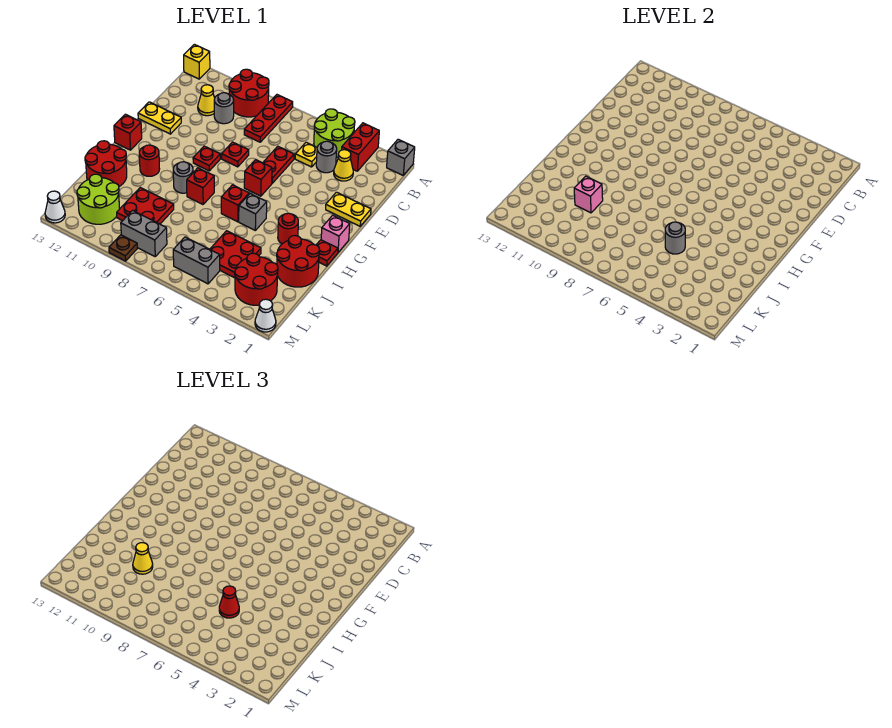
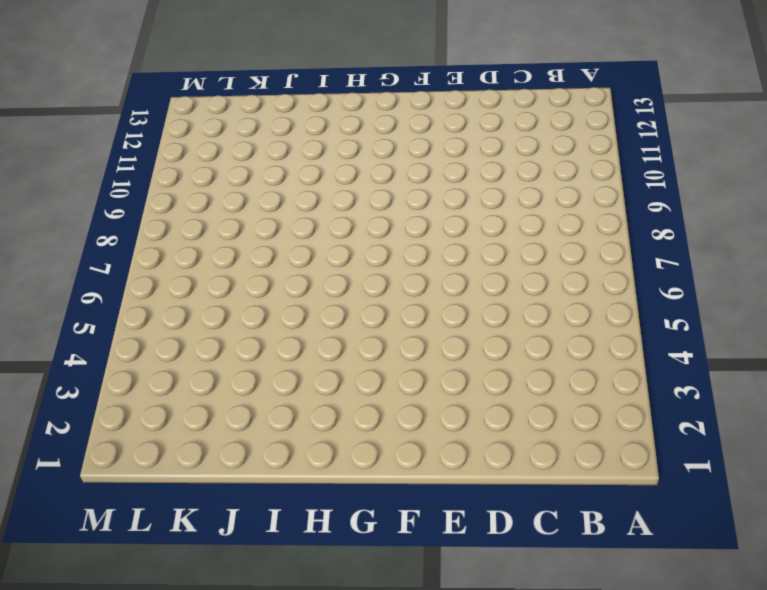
none -> grey brick A1 level 1
none -> red brick A3:B3 level 1
none -> lime round brick A4:B5 level 1
none -> red plate A8:C8 level 1

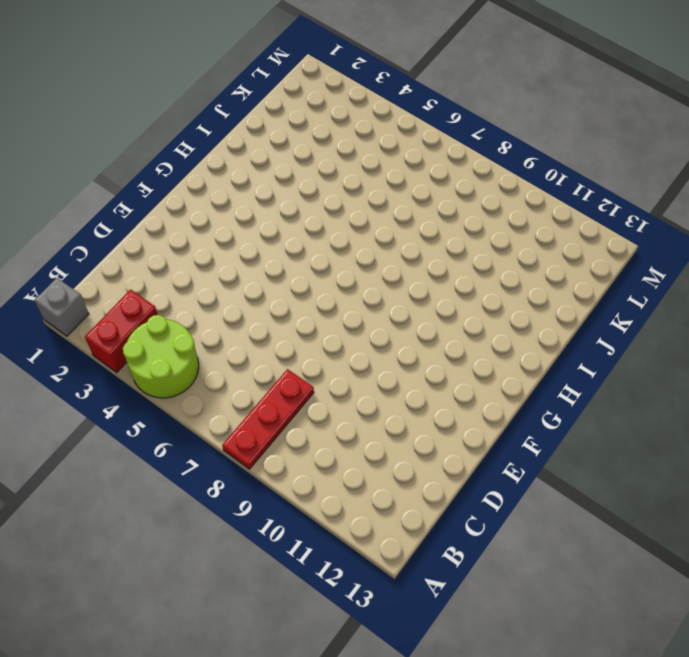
none -> red round brick A9:B10 level 1
none -> yellow brick A13 level 1
none -> yellow cone C3 level 1
none -> grey round brick C4 level 1

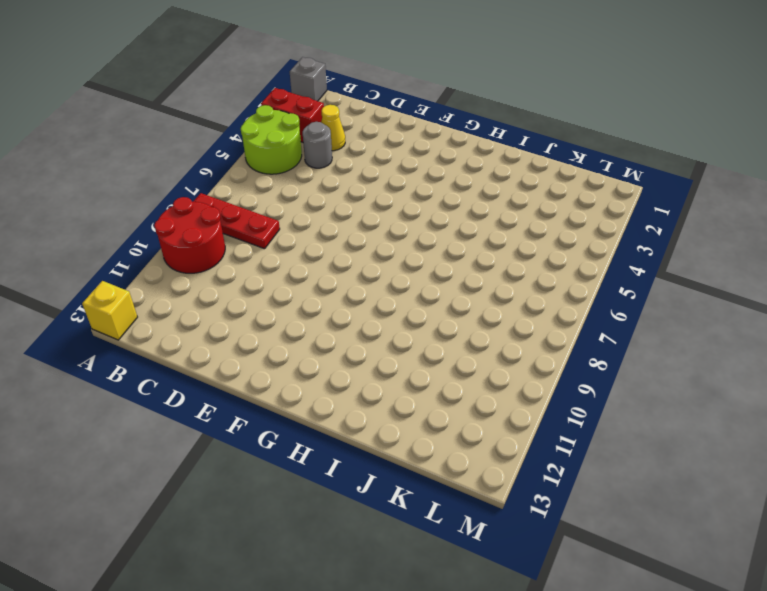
none -> yellow plate C5 level 1
none -> grey round brick C10 level 1
none -> yellow cone C11 level 1
none -> red plate D6:E6 level 1

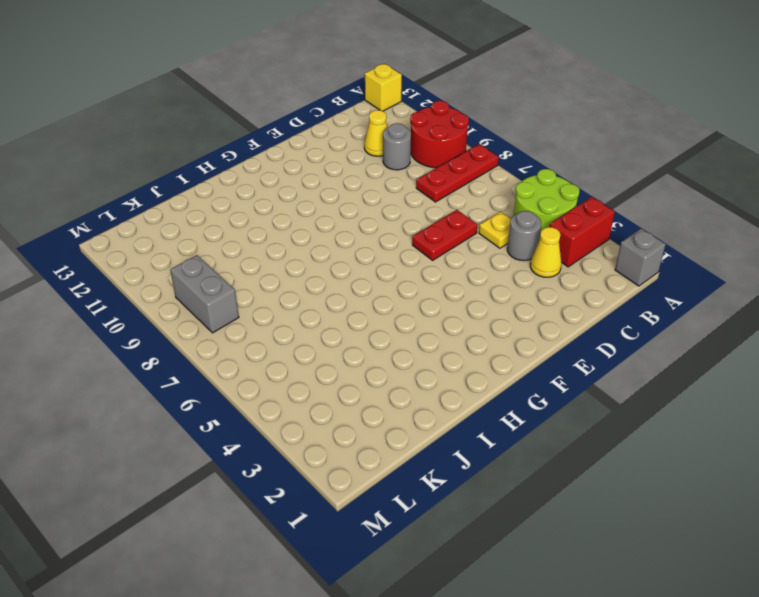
none -> yellow plate E1:E2 level 1
none -> red plate E8 level 1
none -> yellow plate E12:E13 level 1
none -> red brick F6 level 1

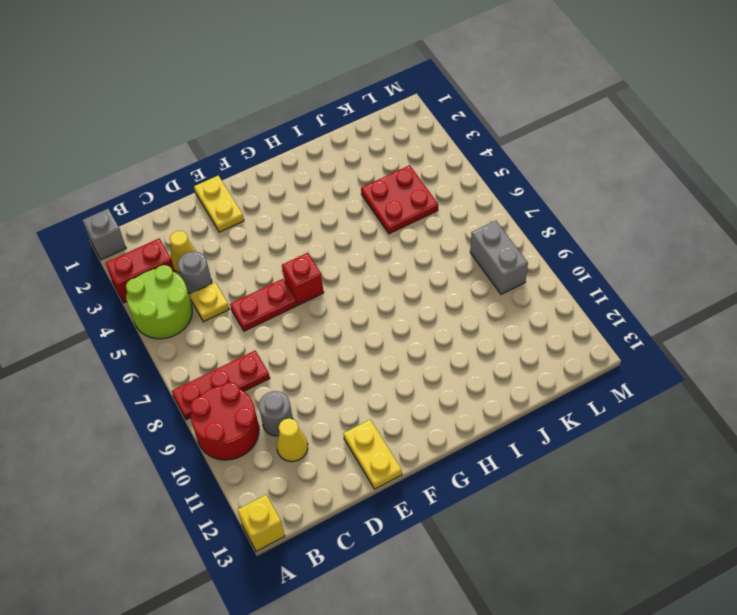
none -> red plate E8 level 1
none -> red plate F9 level 1
none -> pink brick G1 level 1
none -> red brick G13 level 1

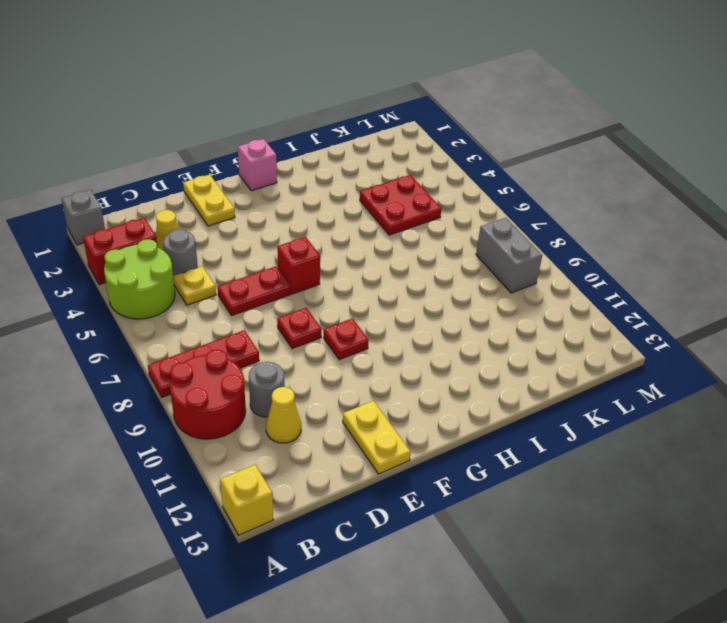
none -> red brick G13 level 1
none -> red plate H1 level 1
none -> red round brick H3 level 1
none -> grey brick H5 level 1

